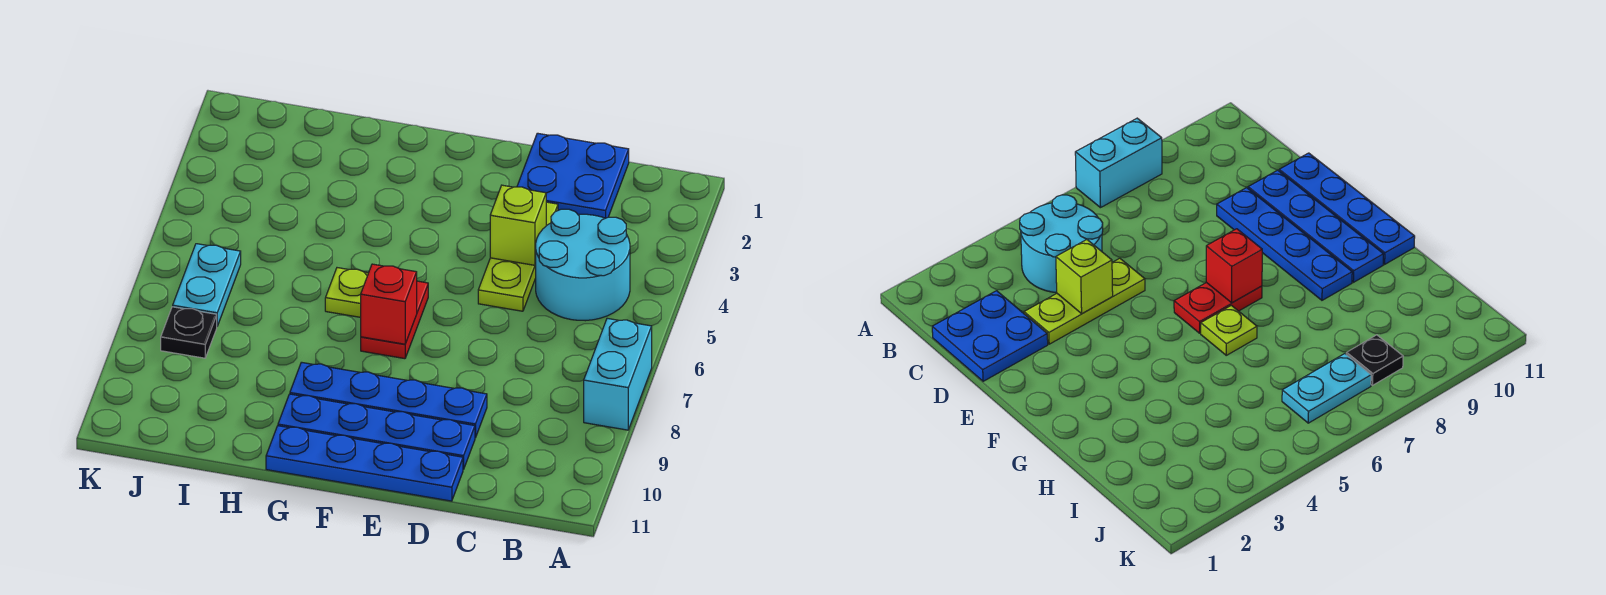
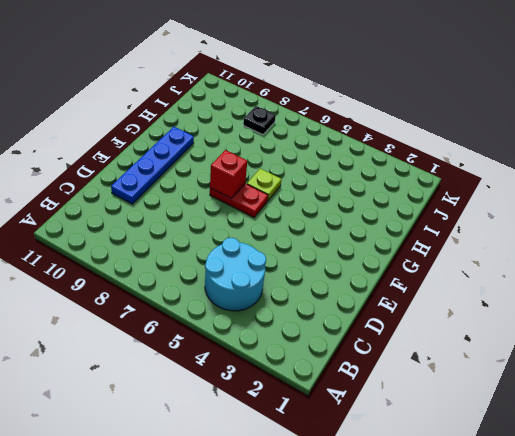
none -> cyan brick A7:A8 level 1
none -> blue plate C1:D2 level 1
none -> lime plate D3:D5 level 1

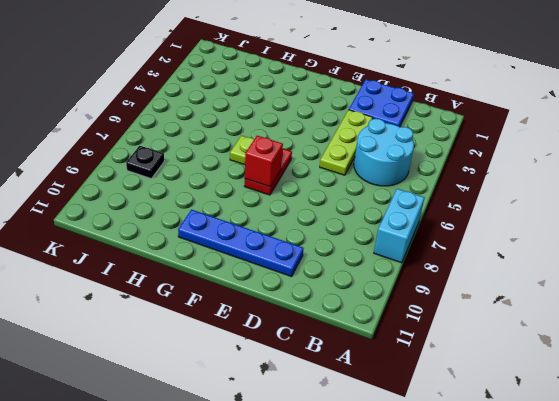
none -> blue plate D9:G9 level 1
none -> blue plate D11:G11 level 1
none -> cyan plate J6:J7 level 1

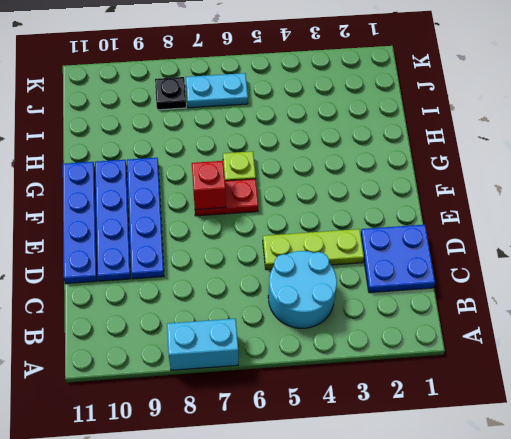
none -> lime brick D4 level 2

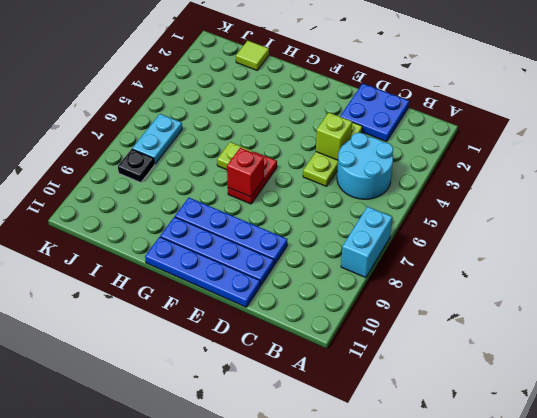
lime tile I1 level 1 -> none

